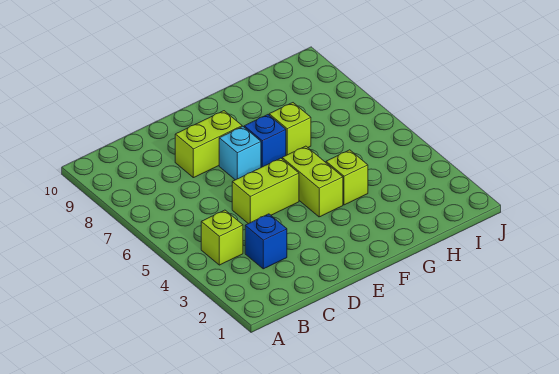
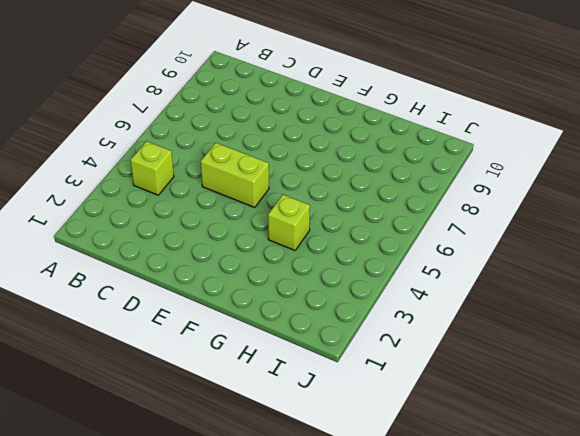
none -> blue brick C3 level 1
none -> lime brick D8:E8 level 1

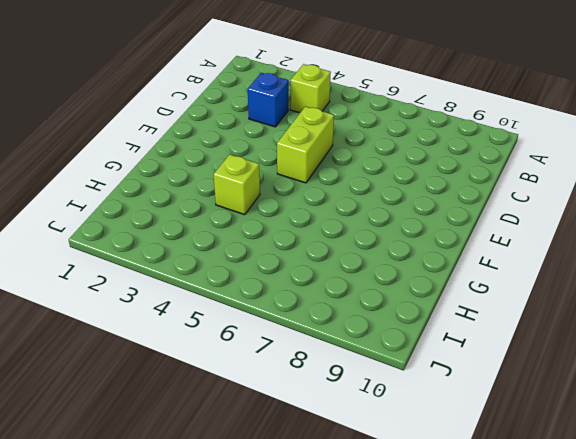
none -> lime brick D8:E8 level 1
none -> cyan brick E7 level 1

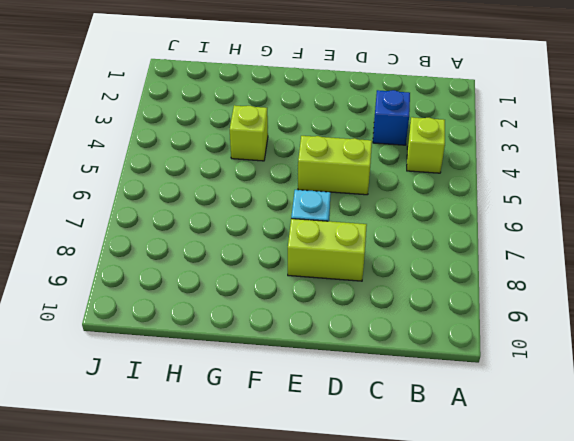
none -> lime brick F4:F5 level 1
none -> blue brick F7 level 1

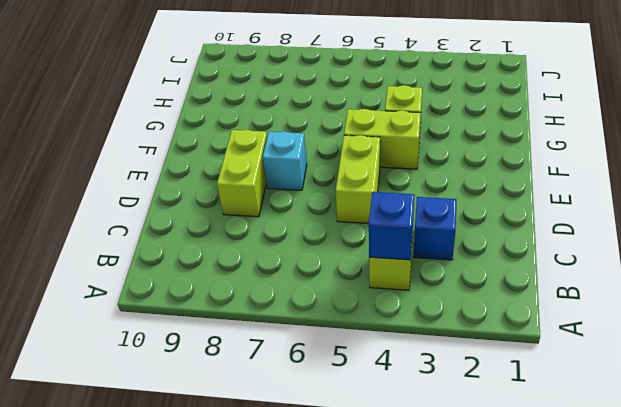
blue brick B4 level 2 -> blue brick F7 level 1
none -> lime brick G7 level 1

